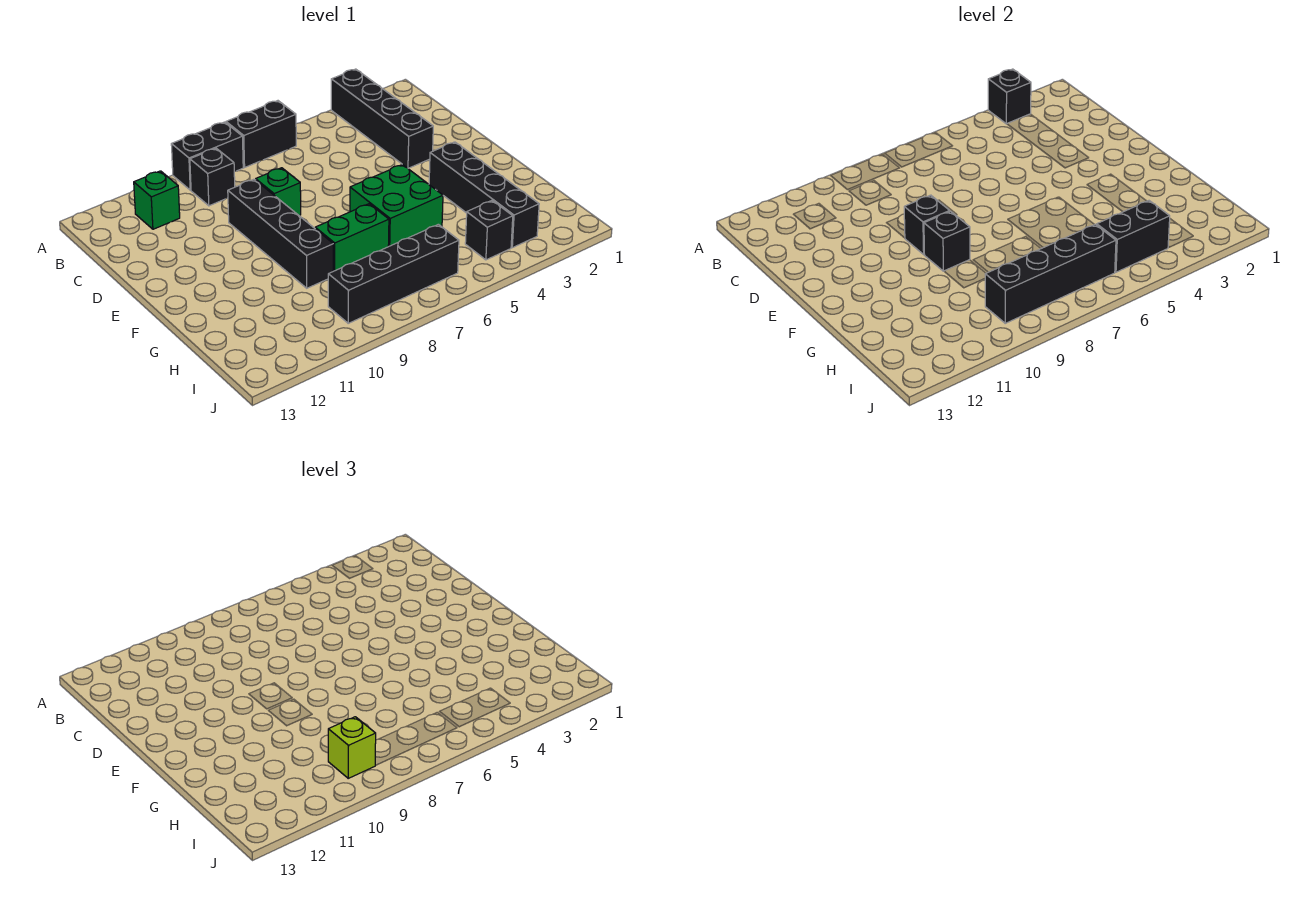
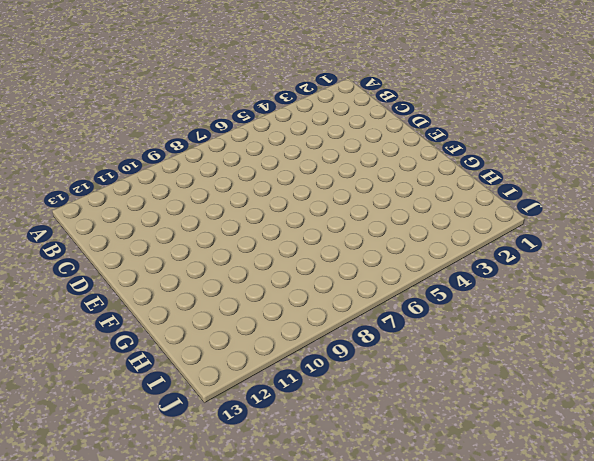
none -> black brick A3:D3 level 1
none -> black brick A6:A7 level 1
none -> black brick A8:A9 level 1

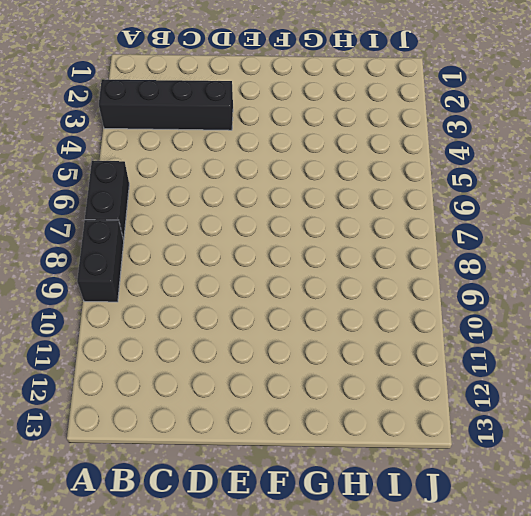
none -> black brick B9 level 1
none -> green brick B11 level 1
none -> green brick D8 level 1

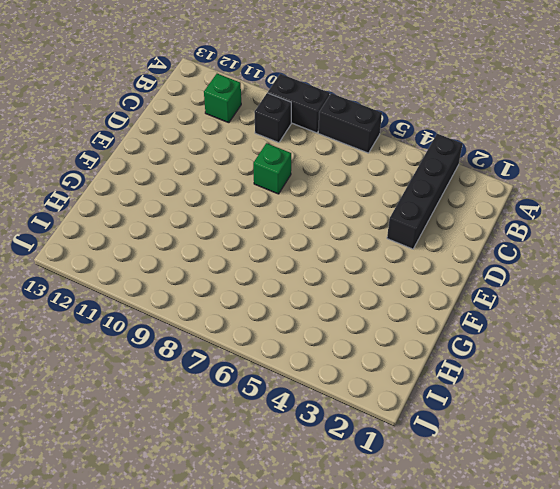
none -> black brick D9:G9 level 1
none -> black brick F3:I3 level 1
none -> green brick F5:G6 level 1

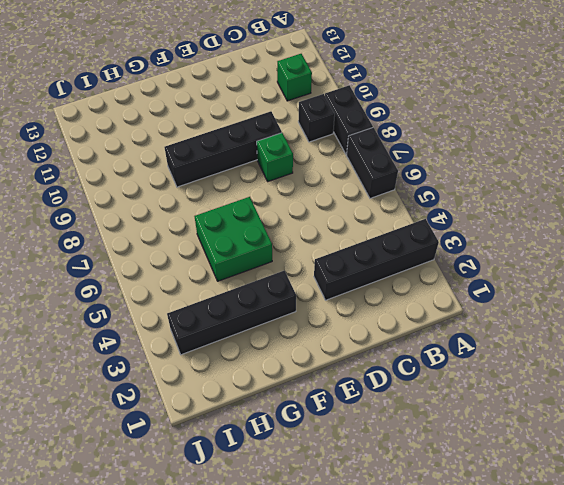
none -> green brick G7:G8 level 1
none -> black brick I4 level 1
none -> black brick I6:I9 level 1

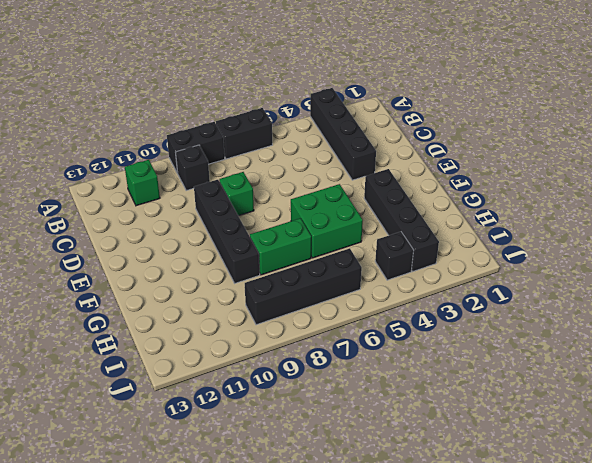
none -> black brick A3 level 2
none -> black brick E9 level 2
none -> black brick F9 level 2

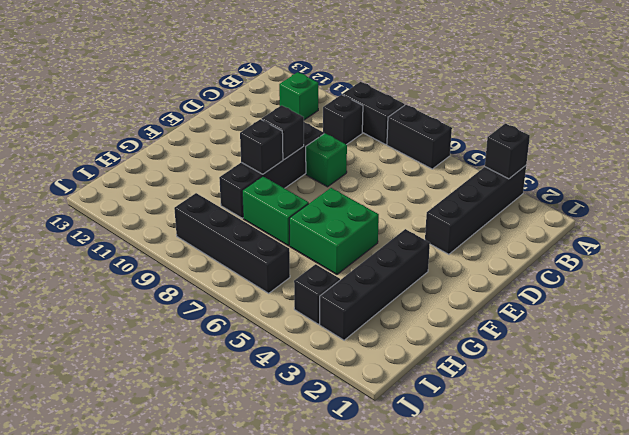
none -> black brick I4:I5 level 2
none -> black brick I6:I9 level 2
none -> lime brick I9 level 3

